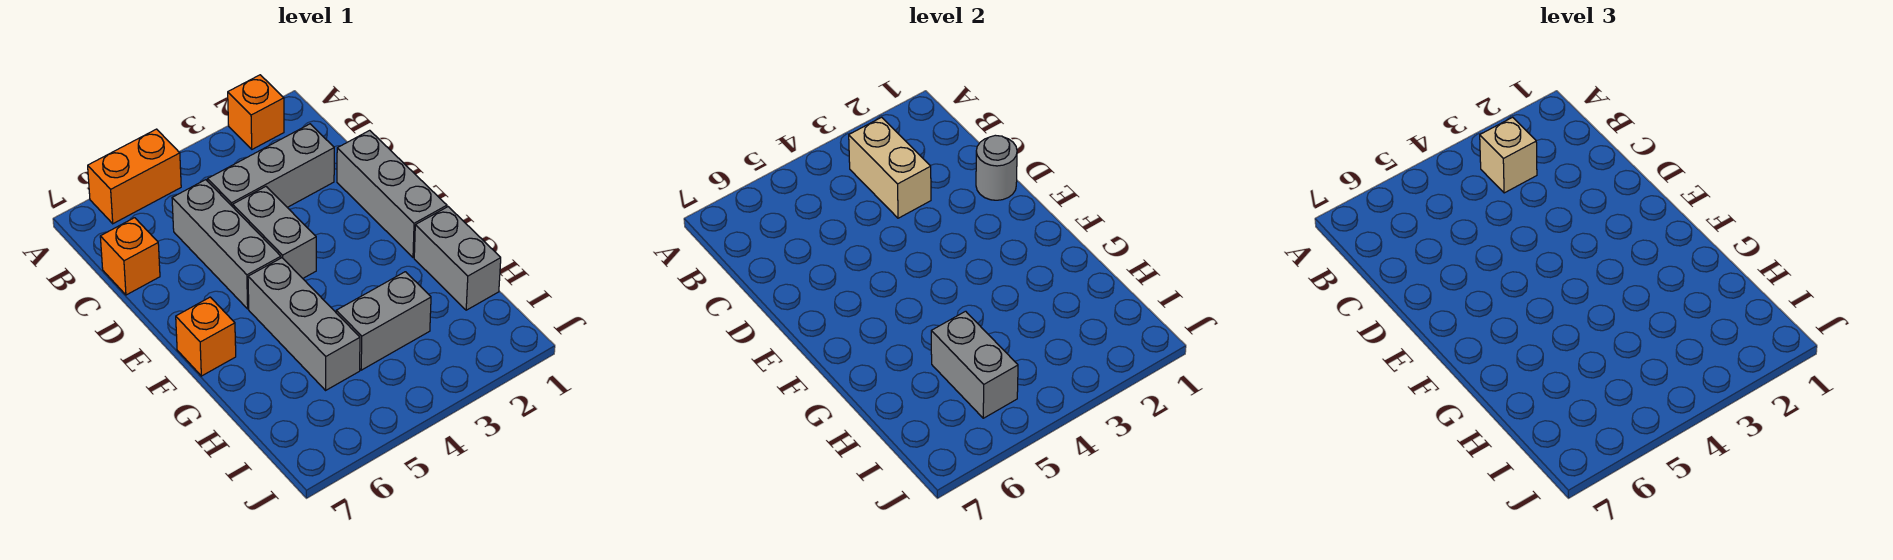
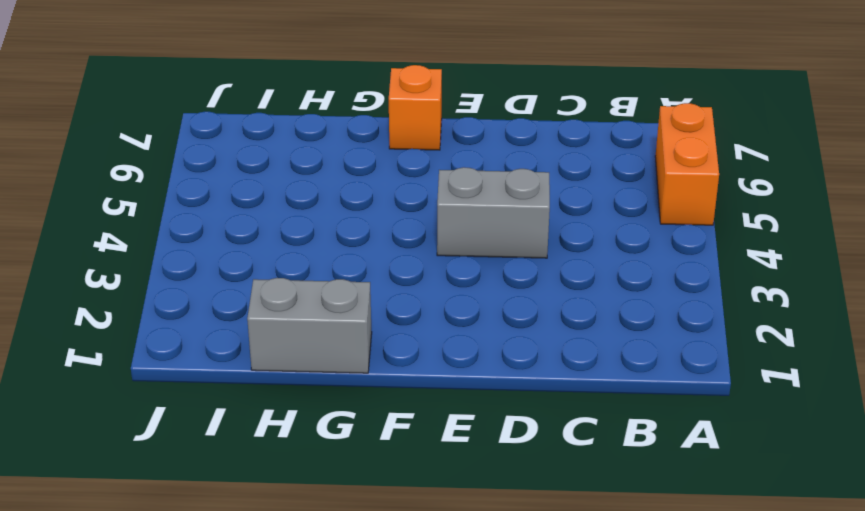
none -> orange brick A2 level 1
none -> grey brick C2:C4 level 1
none -> grey brick C5:E5 level 1

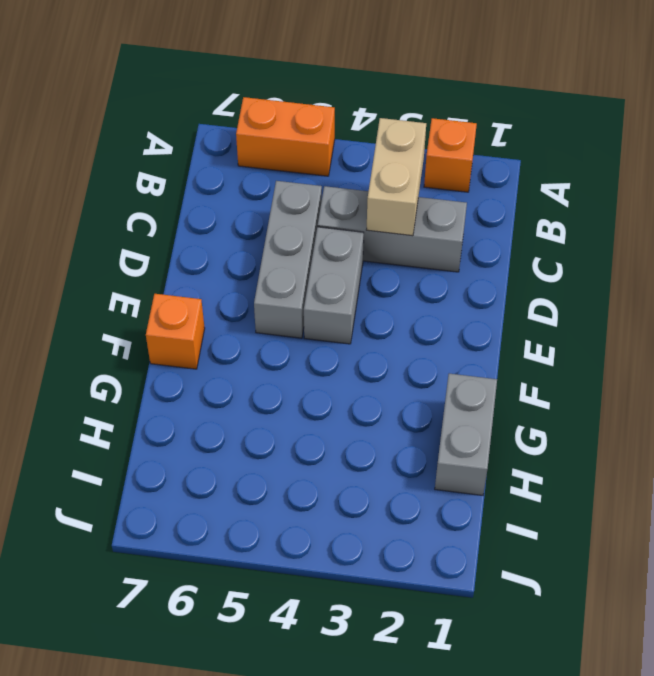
none -> orange brick C7 level 1
none -> grey brick D1:F1 level 1
none -> grey brick F5:H5 level 1

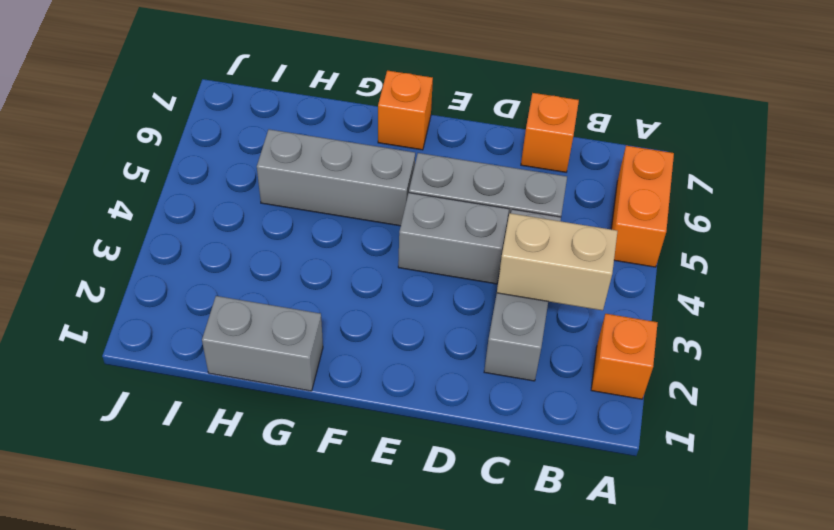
none -> grey brick D1:F1 level 1
none -> grey brick H3:H4 level 1
none -> grey round brick D1 level 2

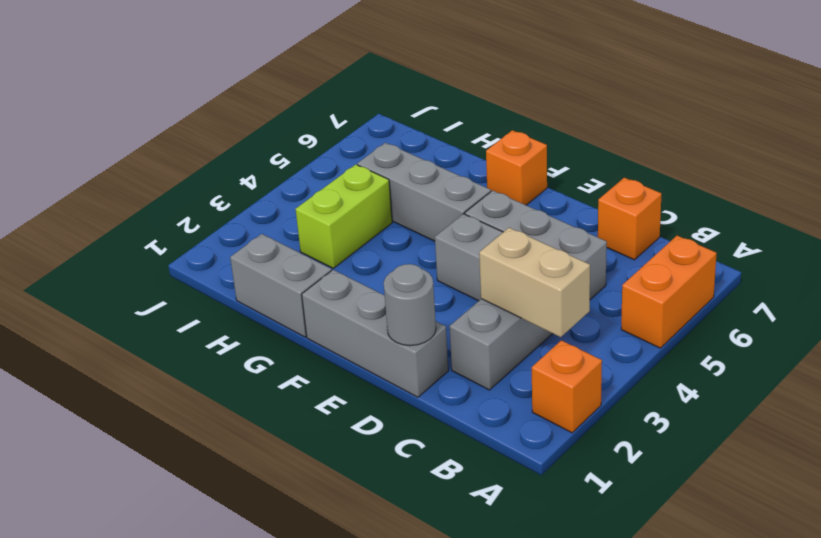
lime brick H3:H4 level 1 -> grey brick H3:H4 level 1
none -> grey brick H5:I5 level 2
none -> tan brick B3 level 3

